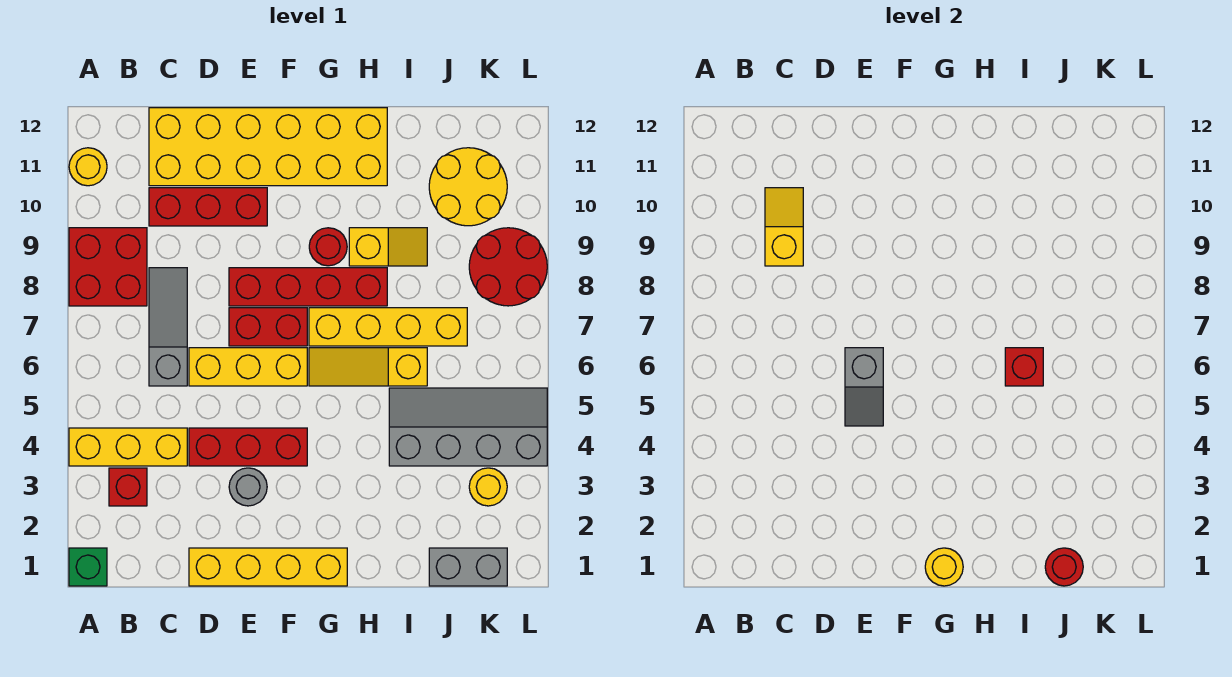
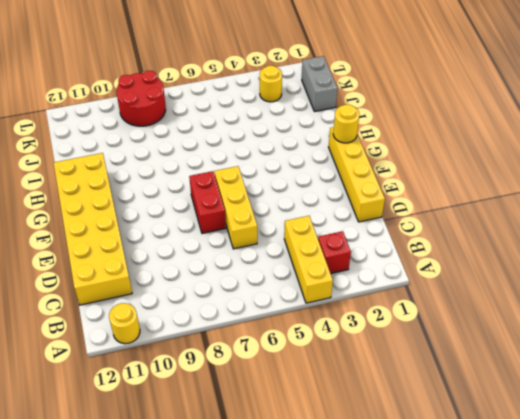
none -> green brick A1 level 1
none -> red brick A8:B9 level 1
none -> grey slope C6:C8 level 1 top 6

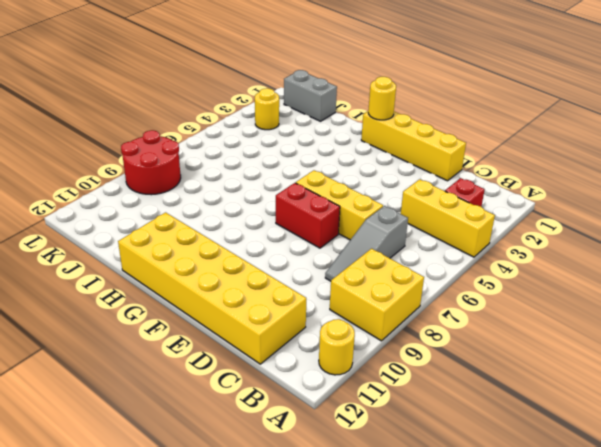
yellow brick A8:B9 level 1 -> red brick A8:B9 level 1
none -> green brick A1 level 1
none -> red brick C10:E10 level 1
none -> red brick D4:F4 level 1

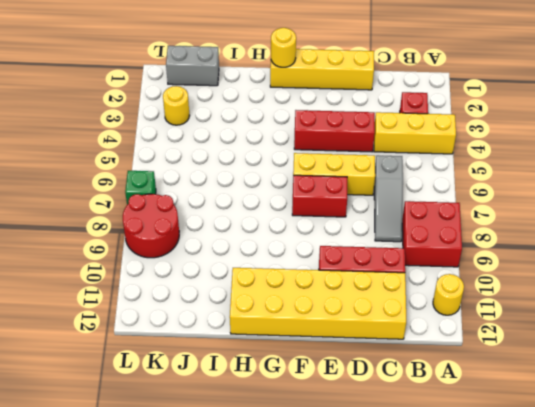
green brick L7 level 1 -> green brick A1 level 1
none -> grey round brick E3 level 1
none -> red brick E8:H8 level 1
none -> yellow slope G6:I6 level 1 top I

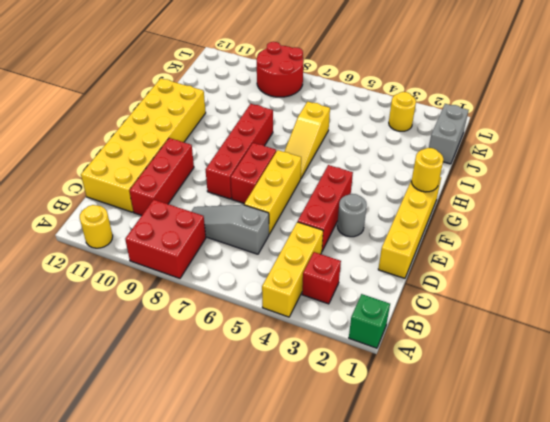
none -> yellow brick G7:J7 level 1
none -> red round brick G9 level 1
none -> yellow slope H9:I9 level 1 top H

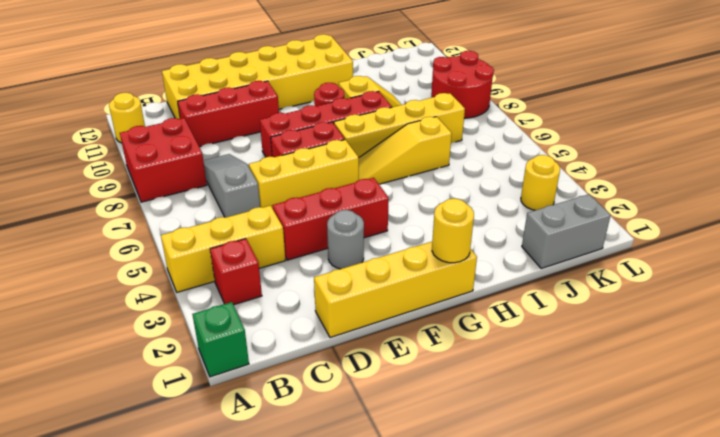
none -> grey slope I4:L5 level 1 top 4
none -> yellow round brick J10:K11 level 1
none -> yellow slope C9:C10 level 2 top 9

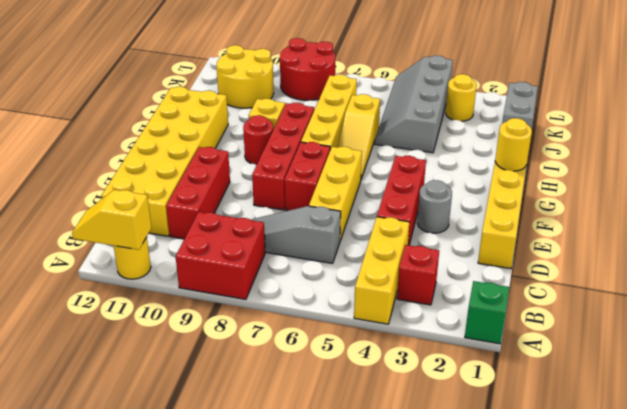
yellow slope A11:A12 level 2 top 11 -> yellow slope C9:C10 level 2 top 9
none -> grey slope E5:E6 level 2 top 6
none -> red brick I6 level 2
none -> red round brick J1 level 2

